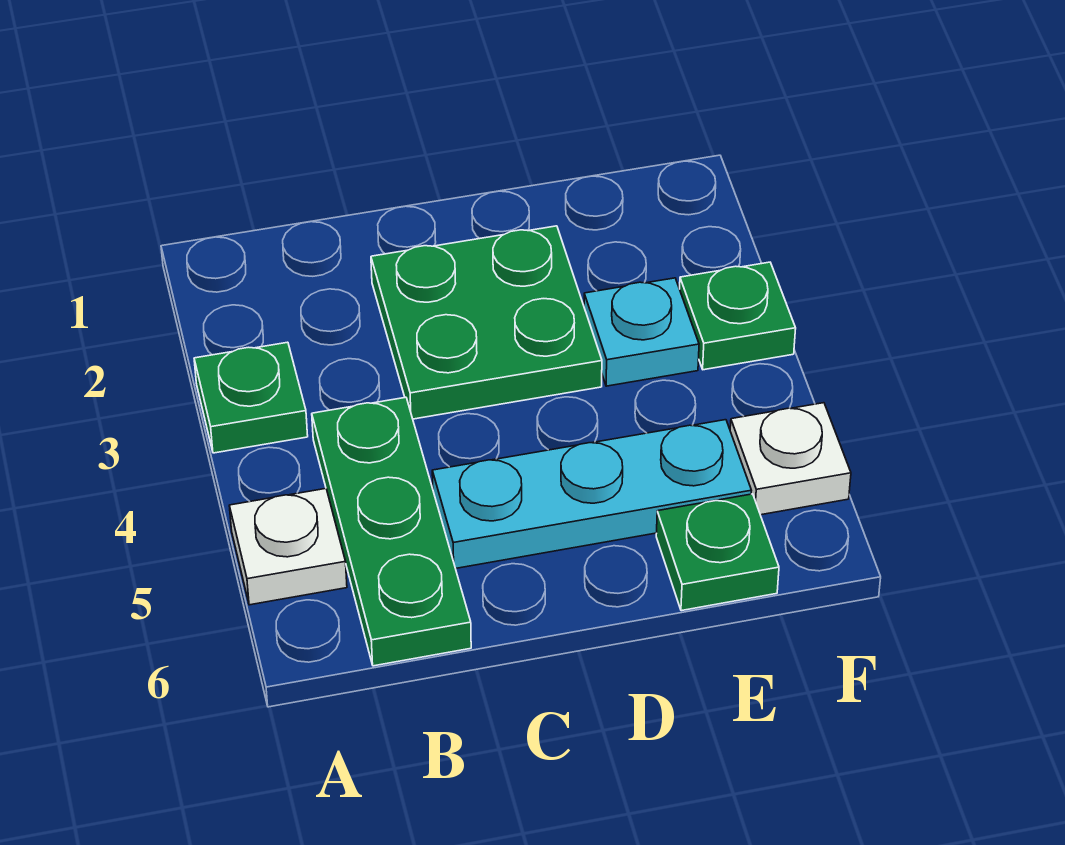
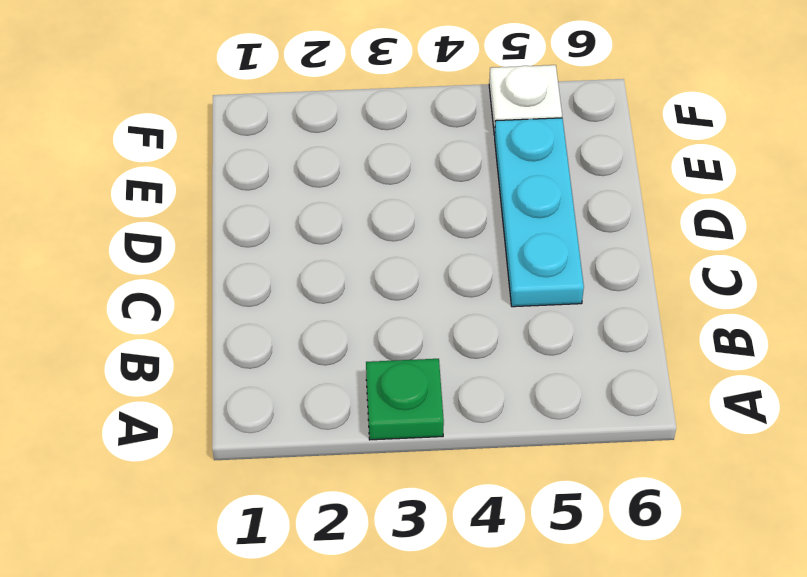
none -> white plate A5 level 1
none -> green plate B4:B6 level 1

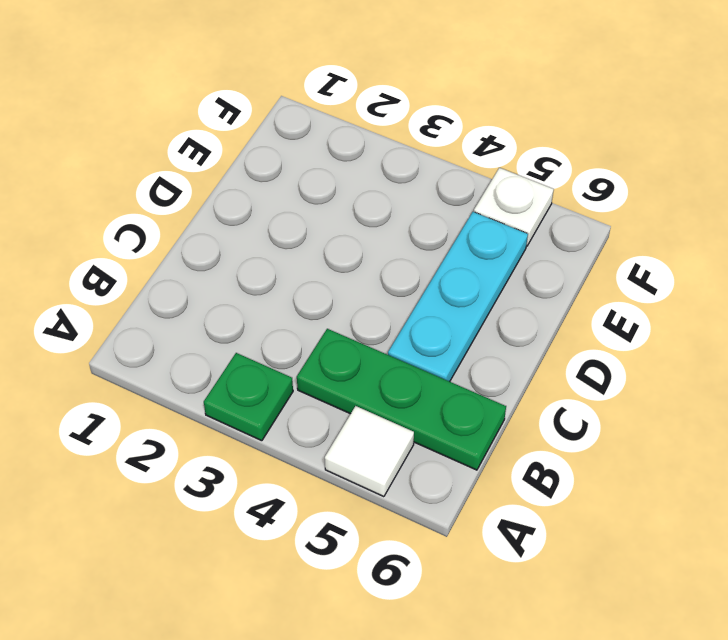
white tile A5 level 1 -> white plate A5 level 1
none -> green plate C2:D3 level 1
none -> cyan plate E3 level 1

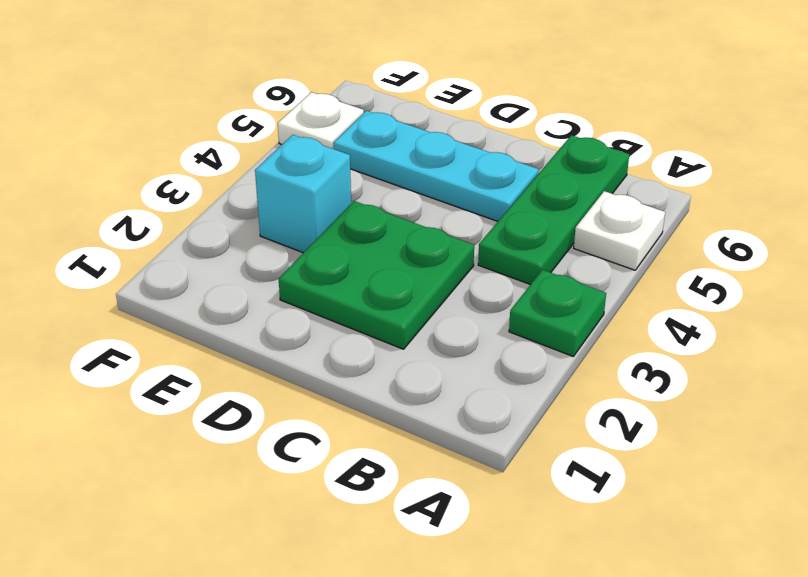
cyan brick E3 level 1 -> cyan plate E3 level 1
none -> green plate E6 level 1
none -> green plate F3 level 1

